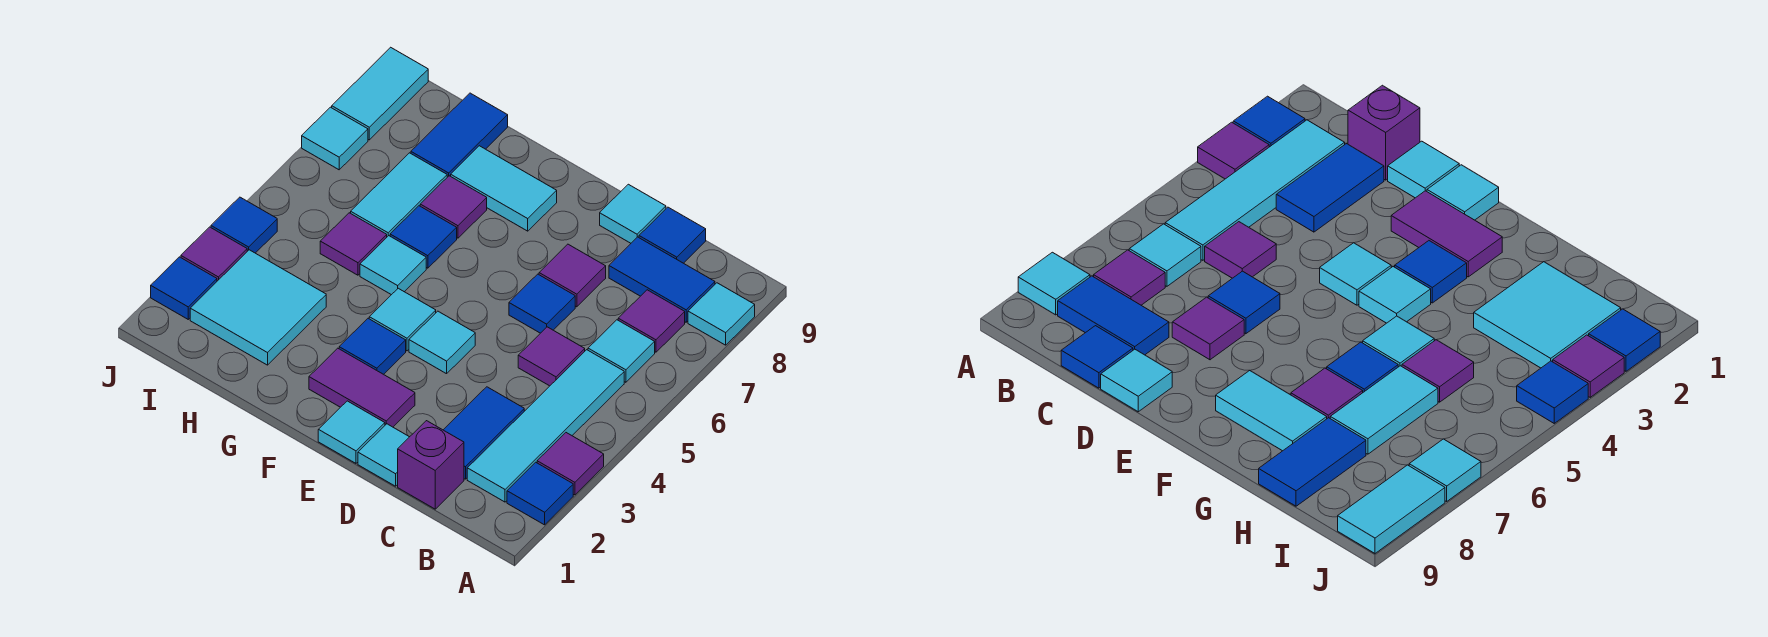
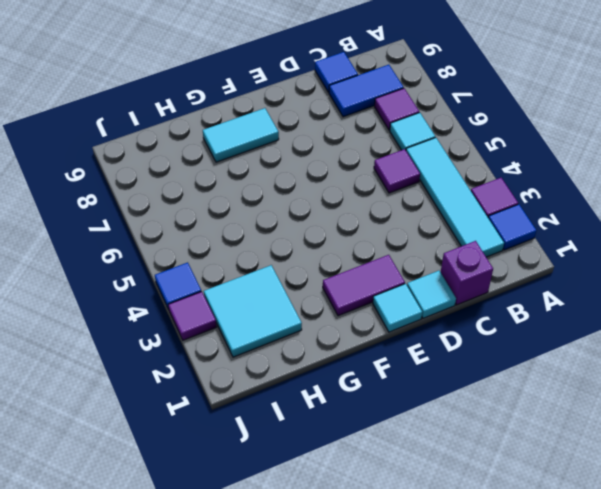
none -> cyan tile A8 level 1
none -> blue tile C2:C3 level 1
none -> blue tile D6 level 1
none -> purple tile D7 level 1

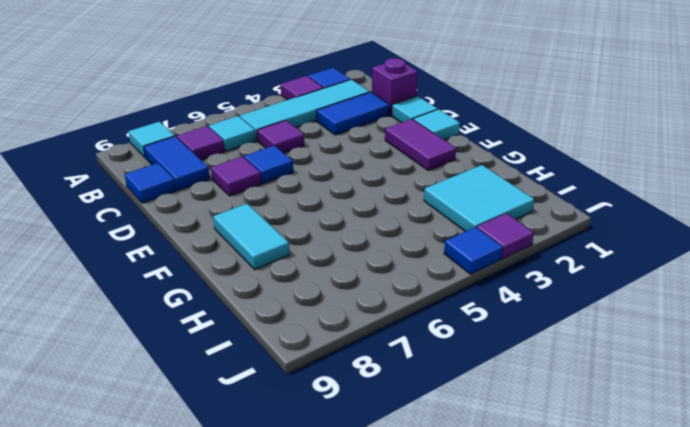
none -> cyan tile D9 level 1
none -> cyan tile E4 level 1
none -> blue tile F3 level 1
none -> cyan tile F4 level 1

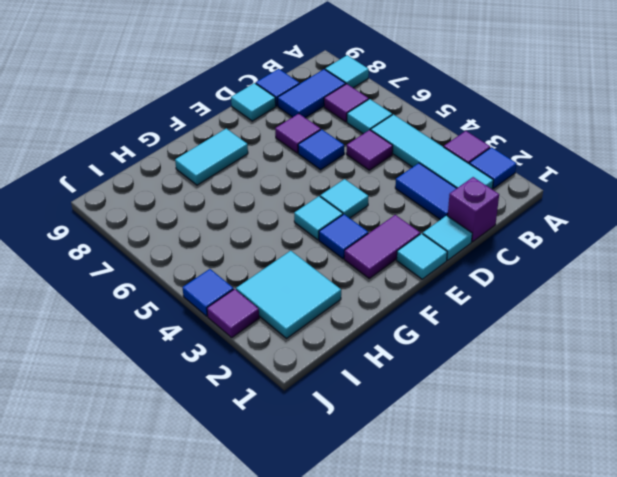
none -> cyan tile G5 level 1
none -> blue tile G6 level 1
none -> purple tile G7 level 1
none -> purple tile H5 level 1

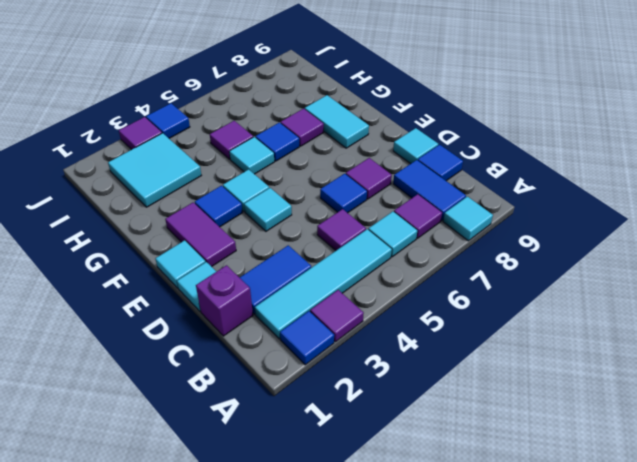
none -> cyan tile H6:H7 level 1
none -> blue tile H8:H9 level 1
none -> blue tile J2 level 1
none -> cyan tile J7 level 1

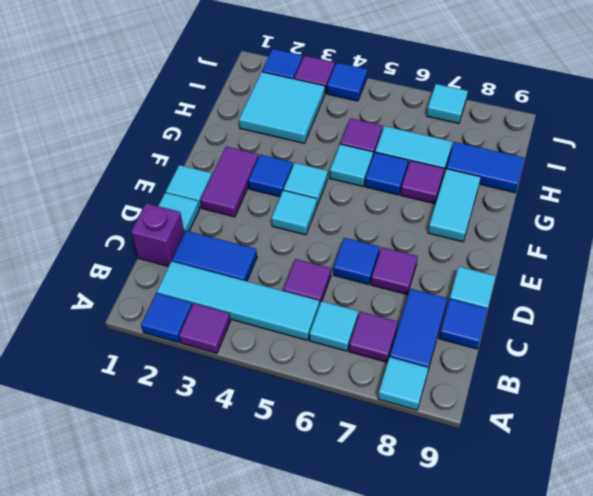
none -> cyan tile J8:J9 level 1

